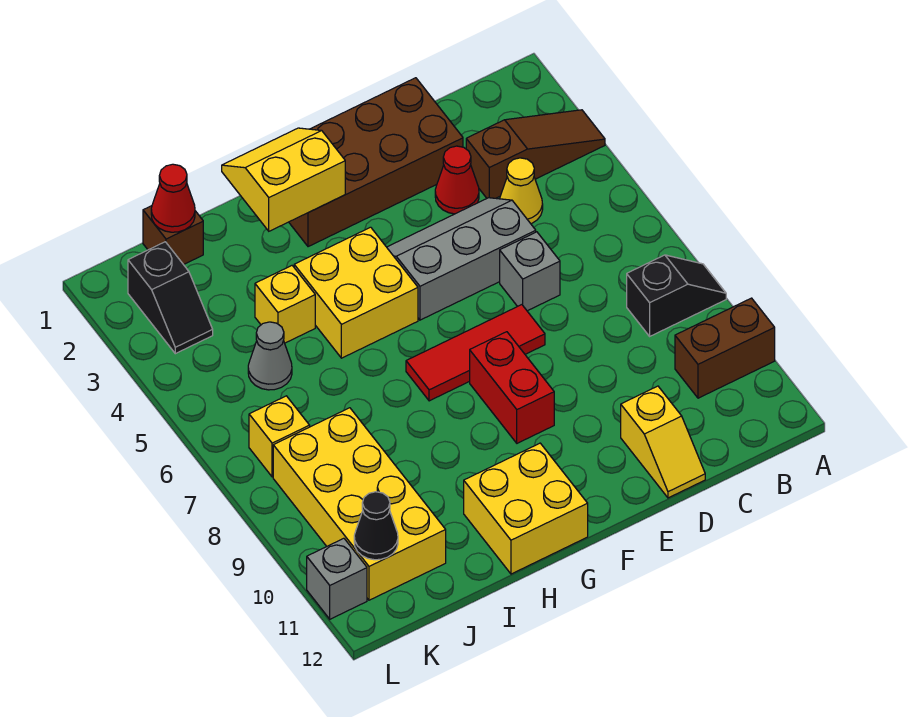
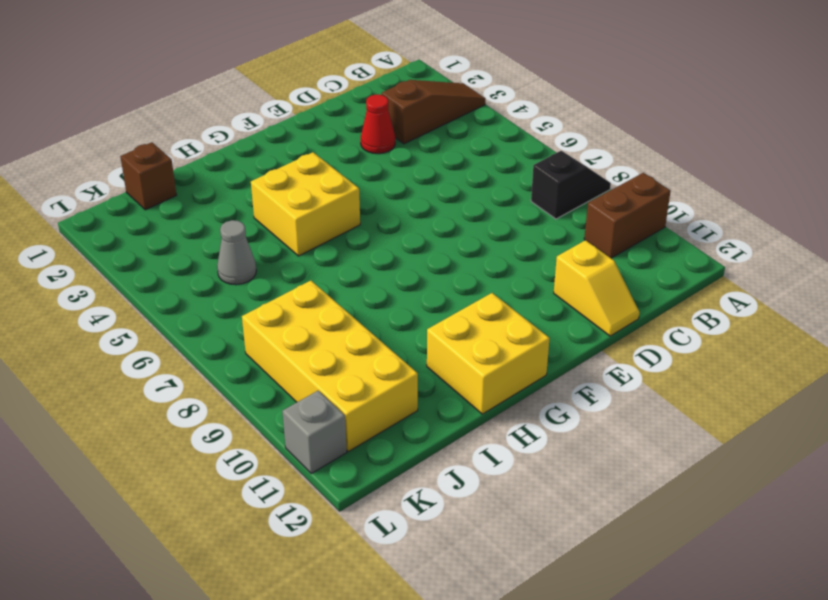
none -> yellow cone C4 level 1
none -> brown brick D1:G2 level 1
none -> grey slope D4:F5 level 1 top 5

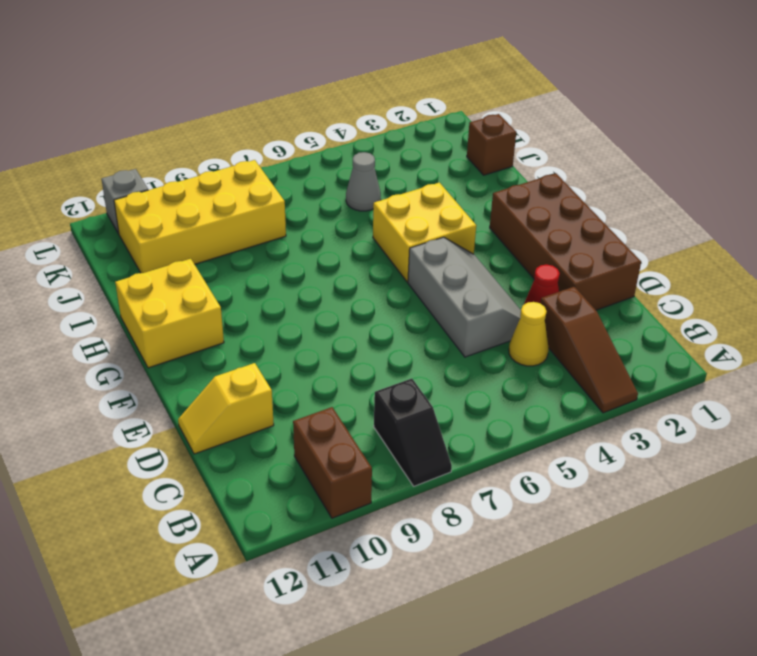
none -> grey brick D6 level 1
none -> red tile E7:G7 level 1
none -> red brick F8:F9 level 1

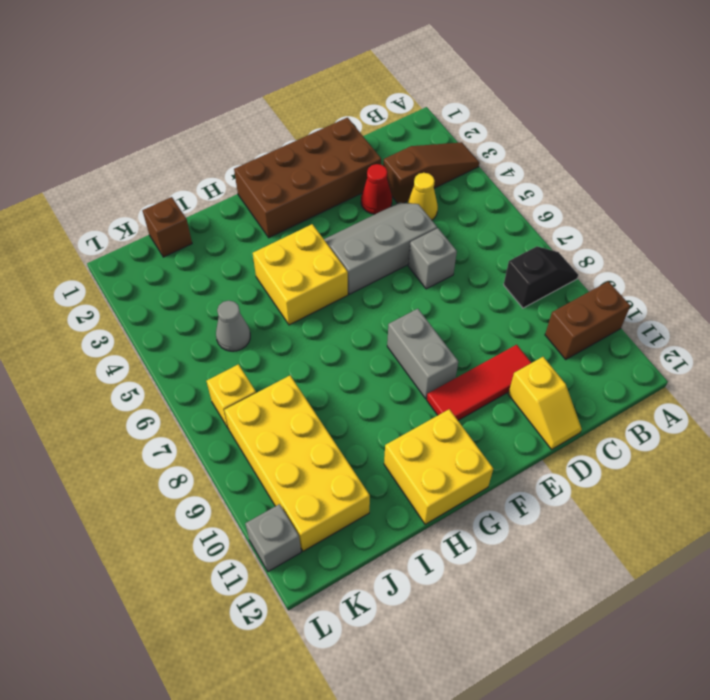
red tile D10:F10 level 1 -> red tile E7:G7 level 1
grey brick F8:F9 level 1 -> red brick F8:F9 level 1
none -> yellow brick I4 level 1
none -> black slope K2:K3 level 1 top 2
none -> yellow slope G1:H2 level 2 top 2

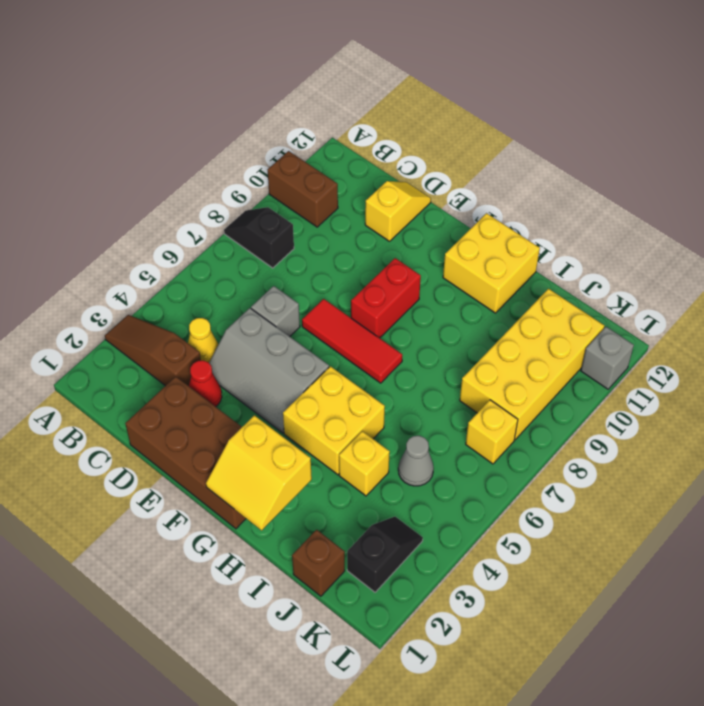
none -> red cone J1 level 2
none -> black cone K11 level 2

